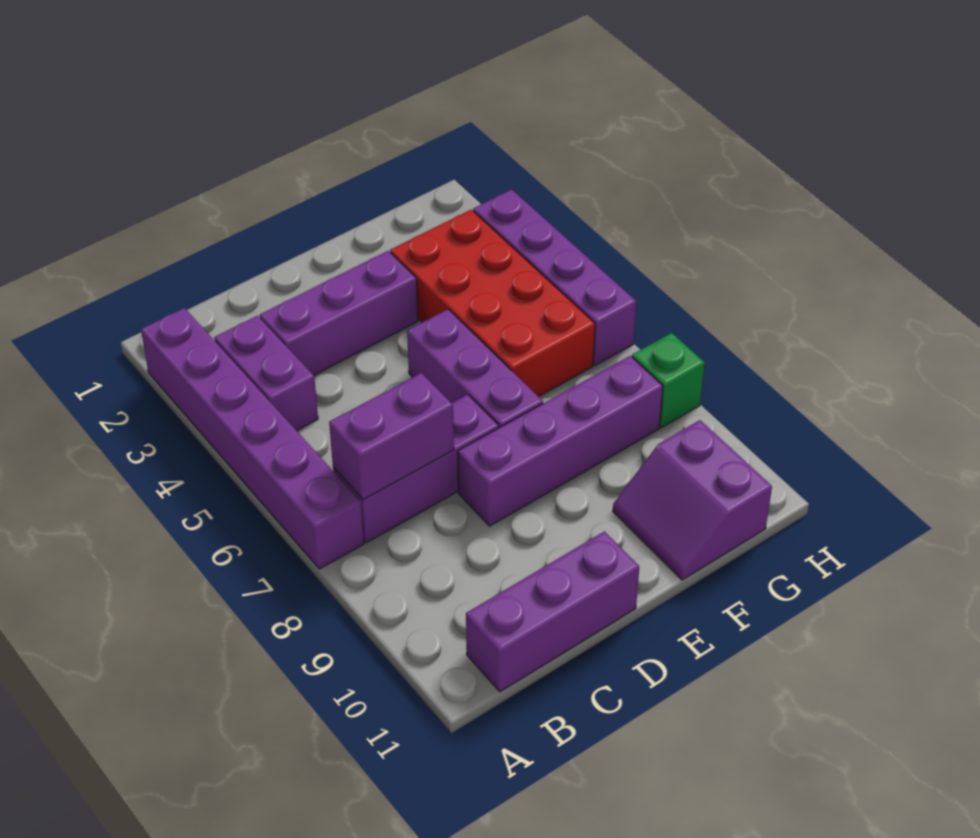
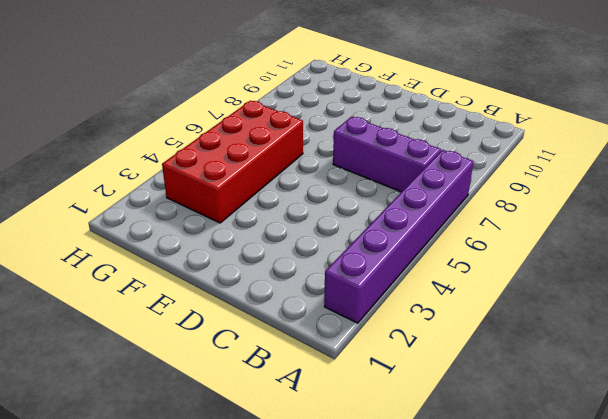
none -> purple brick B3:B4 level 1
none -> purple brick B11:D11 level 1
none -> purple brick C3:E3 level 1

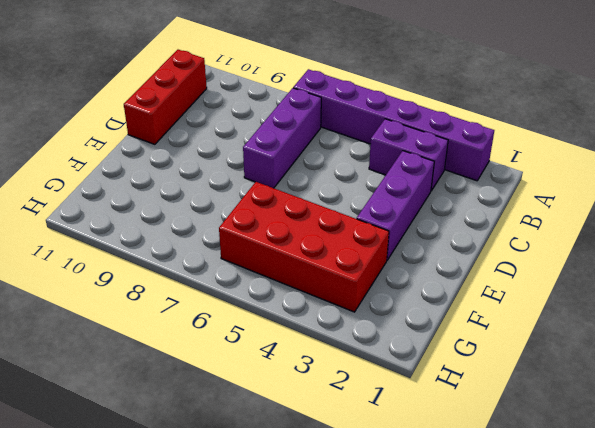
red brick B11:D11 level 1 -> purple brick B11:D11 level 1
none -> purple brick D8:G8 level 1
none -> purple brick E5:E7 level 1
none -> purple slope F10:G11 level 1 top G

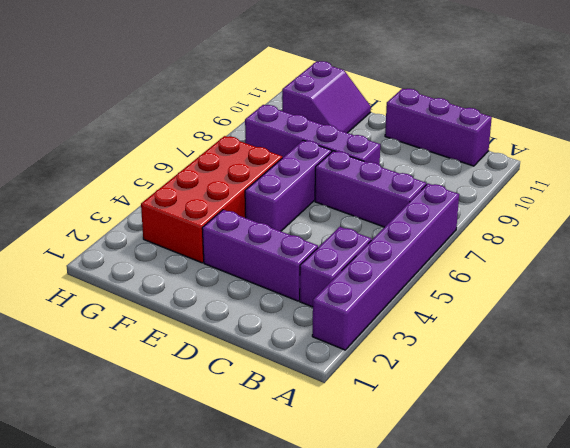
none -> purple brick H3:H6 level 1
none -> green brick H8 level 1
none -> purple brick B7:C7 level 2

